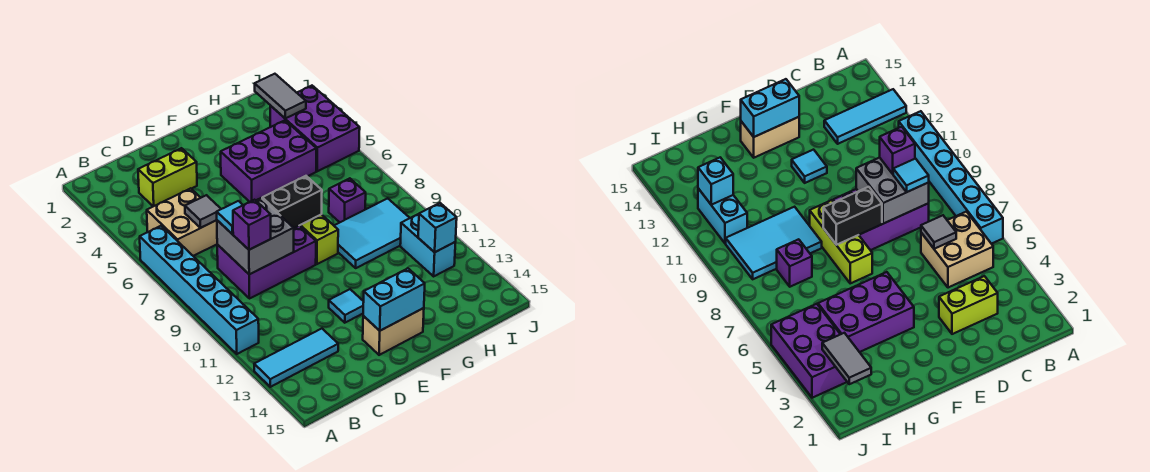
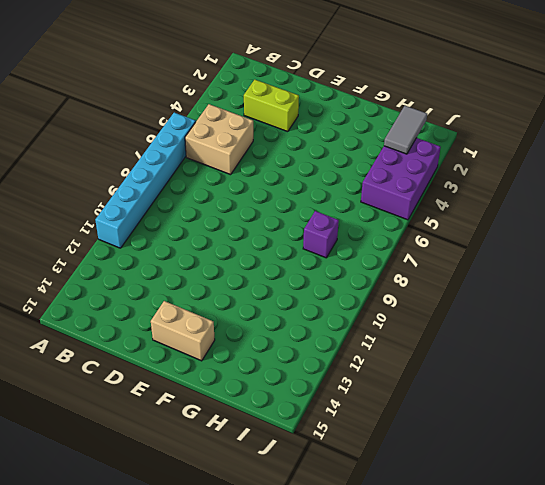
none -> cyan tile A13:C13 level 1
none -> purple brick C8:E9 level 1
none -> cyan tile E12 level 1

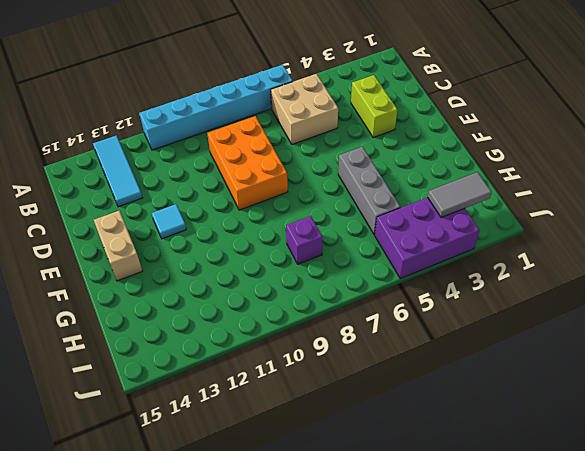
orange brick C8:E9 level 1 -> purple brick C8:E9 level 1
grey brick F5:H5 level 1 -> purple brick F4:H5 level 1
none -> lime brick F7:F9 level 1
none -> cyan tile G9:I10 level 1
none -> cyan brick I11:I12 level 1

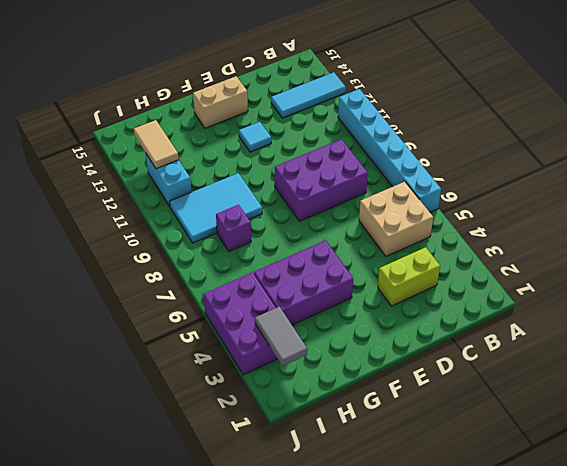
tan tile I12:I13 level 2 -> cyan brick I12 level 2
none -> lime brick F7:F9 level 1
none -> grey tile C6 level 2
none -> grey brick C8:D9 level 2

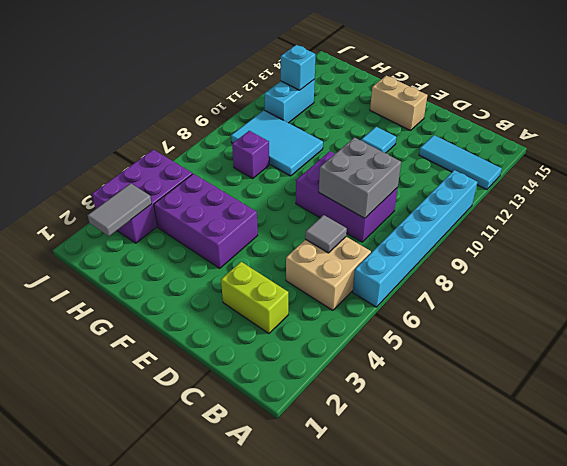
none -> lime brick F7:F9 level 1
none -> black brick E8:F8 level 2
none -> cyan brick E14:F14 level 2

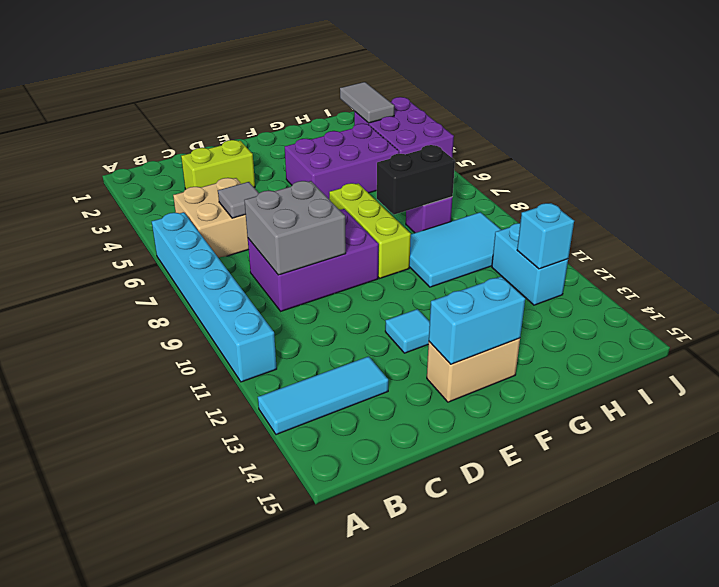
black brick G8:H8 level 2 -> black brick E8:F8 level 2
none -> cyan tile C8 level 3
none -> purple brick C9 level 3

